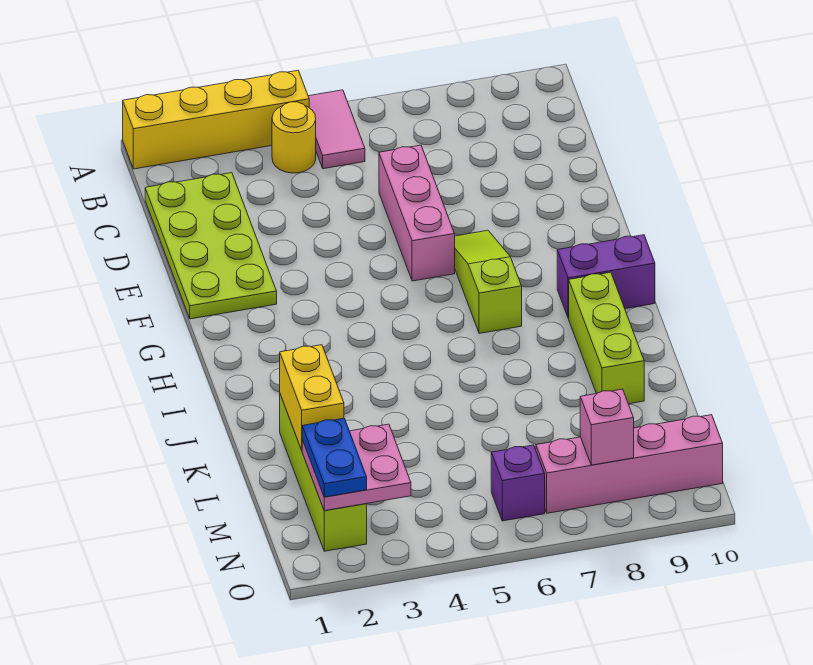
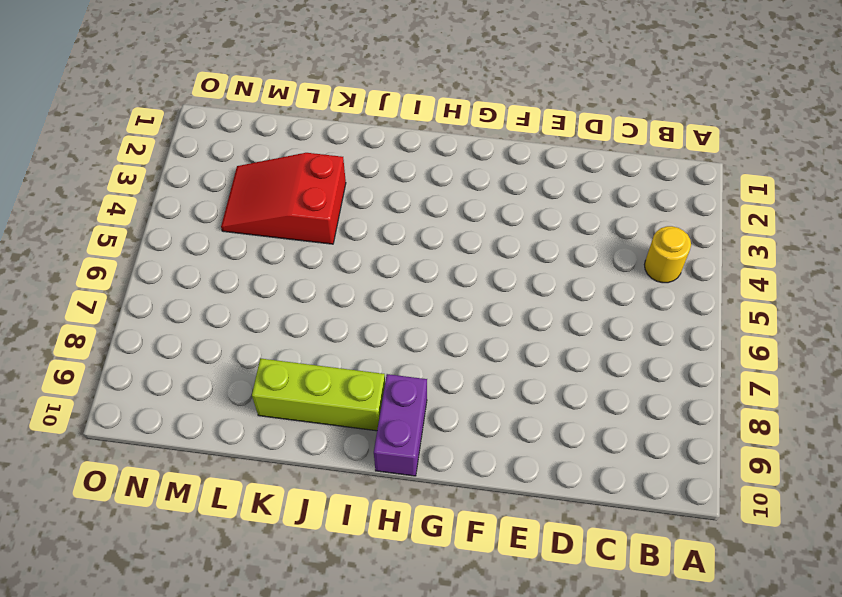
red slope K3:M4 level 1 top K -> none
none -> yellow brick A1:A4 level 1
none -> pink tile A5:B5 level 1
none -> lime plate C1:F2 level 1

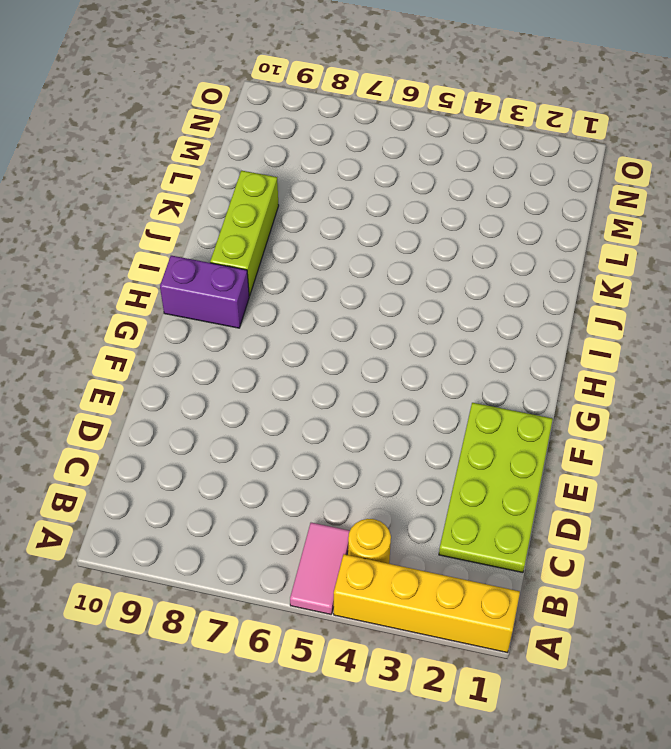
none -> pink brick D6:F6 level 1
none -> lime slope F7:H7 level 1 top H
none -> lime brick K2:N2 level 1

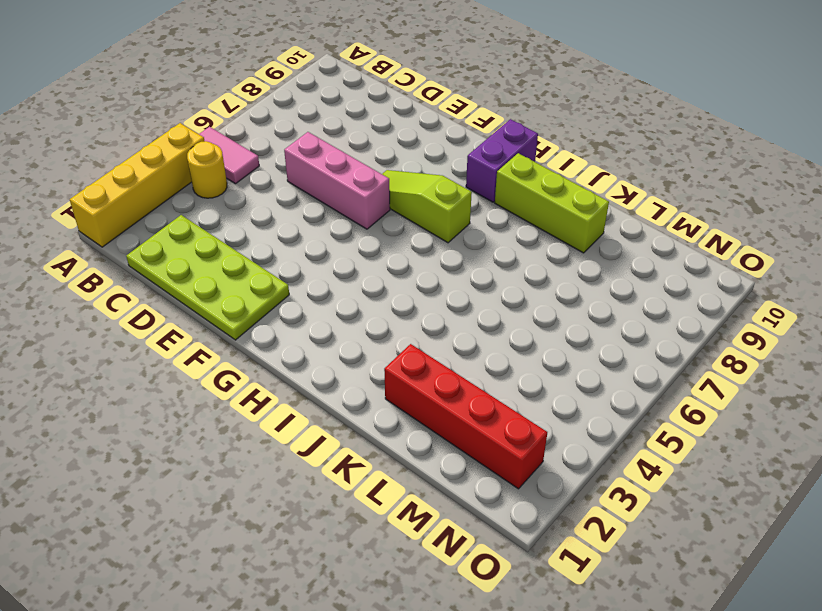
red brick K2:N2 level 1 -> lime brick K2:N2 level 1
none -> purple brick N6 level 1
none -> pink brick N7:N10 level 1
none -> yellow brick K2:L2 level 2

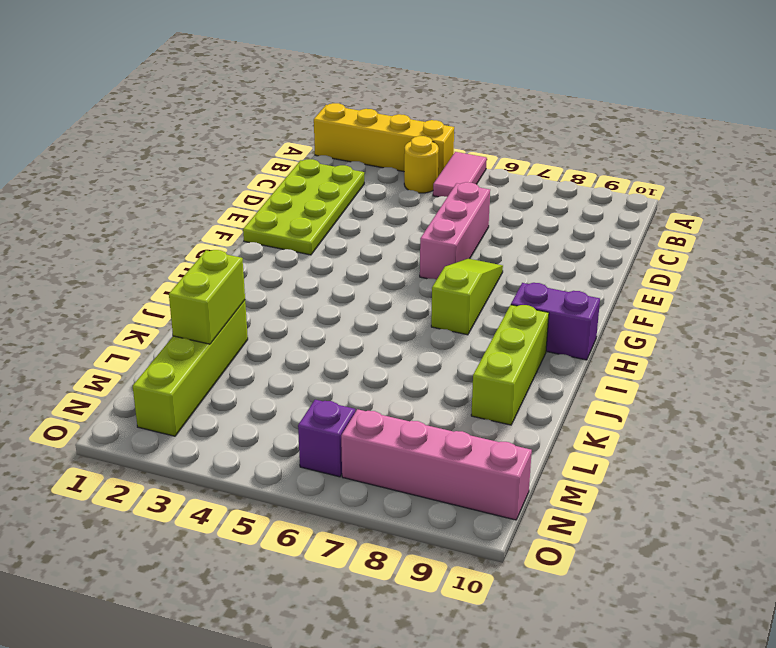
lime brick K2:L2 level 2 -> yellow brick K2:L2 level 2
none -> pink plate M2:N3 level 2
none -> pink brick N8 level 2
none -> blue plate M2:N2 level 3

